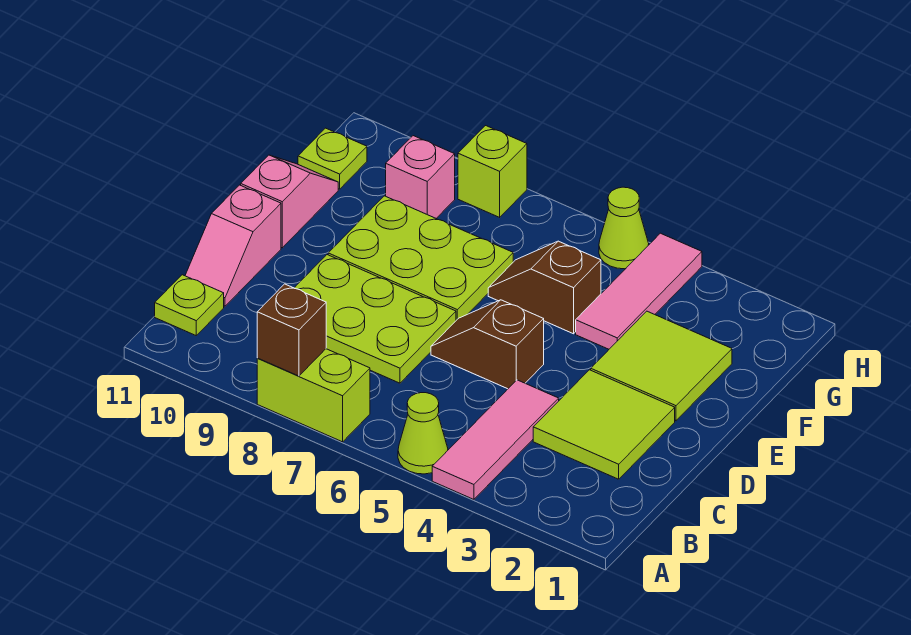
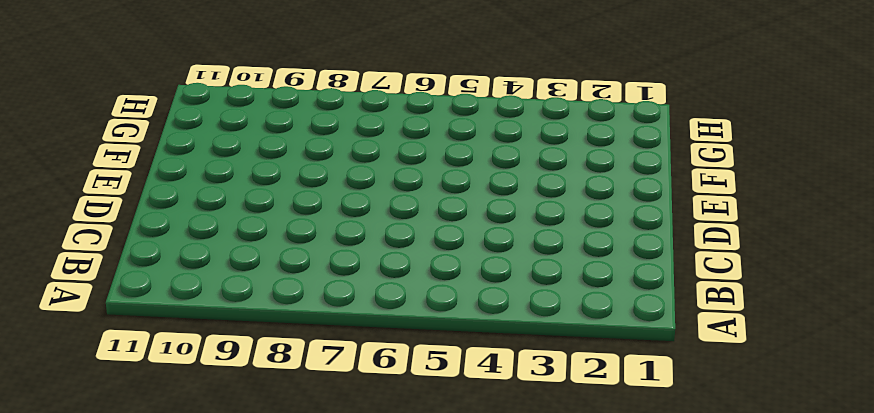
none -> pink tile A4:C4 level 1
none -> lime cone A5 level 1
none -> lime brick A7:A8 level 1

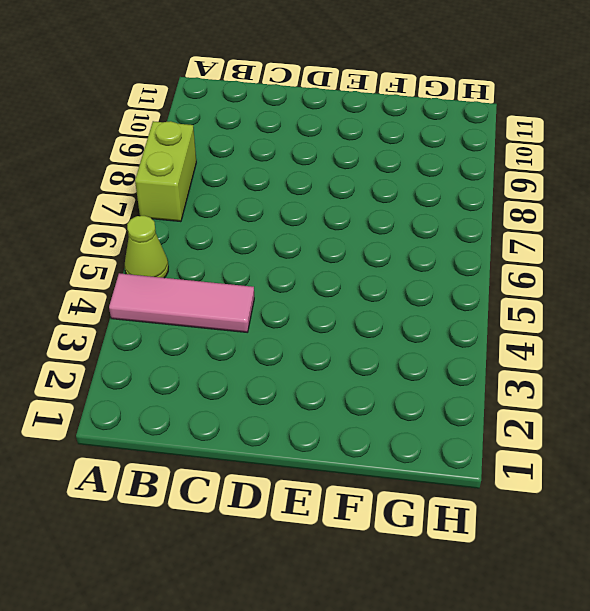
none -> lime plate B11 level 1
none -> lime tile C2:D3 level 1
none -> lime plate C7:D9 level 1

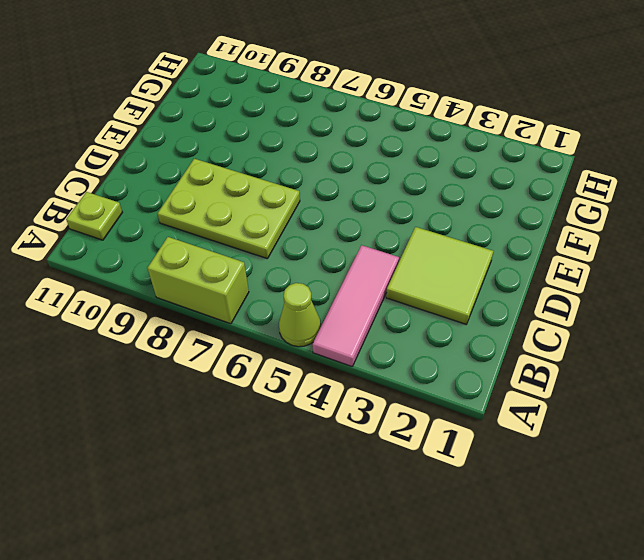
none -> pink slope C11:D11 level 1 top D
none -> brown slope D5:D6 level 1 top 5
none -> lime tile E2:F3 level 1

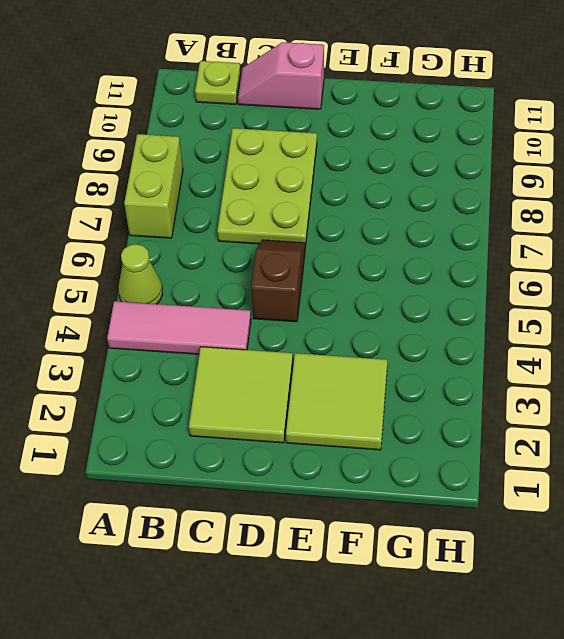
none -> lime plate E7:F9 level 1
none -> pink slope E11:F11 level 1 top E
none -> pink tile F4:H4 level 1

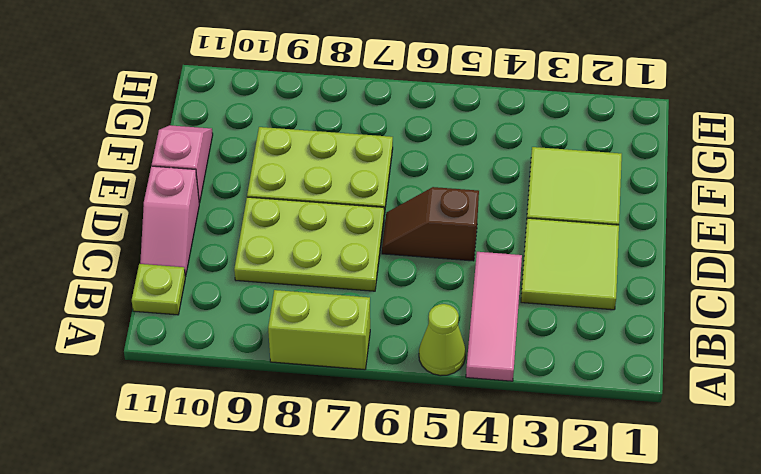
none -> pink tile F4:H4 level 1
none -> brown slope F5:F6 level 1 top 5
none -> pink brick G9 level 1

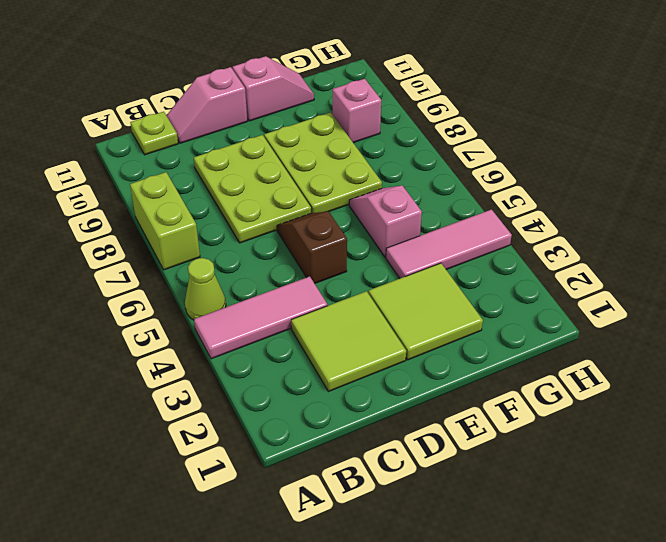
pink slope F5:F6 level 1 top 5 -> brown slope F5:F6 level 1 top 5
none -> lime plate G11 level 1
none -> lime cone H5 level 1
none -> lime brick H8 level 1

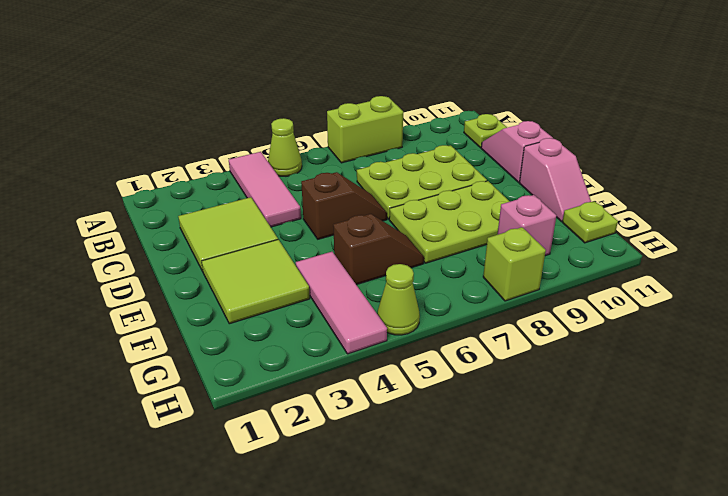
none -> brown brick A8 level 2

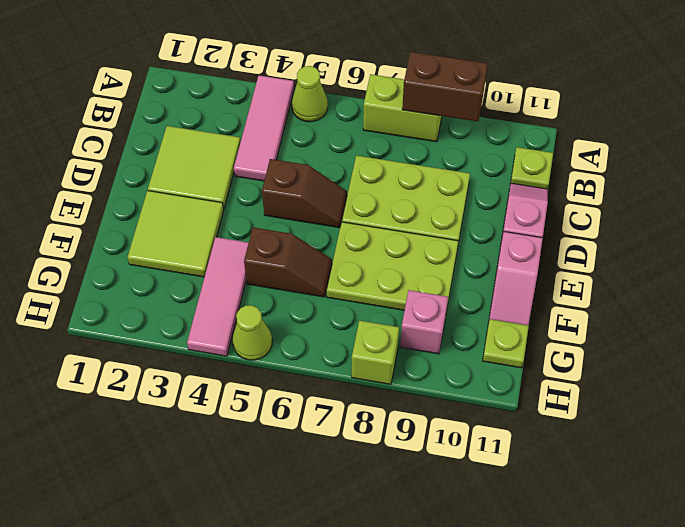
brown brick A8:A9 level 2 -> brown brick A8 level 2

